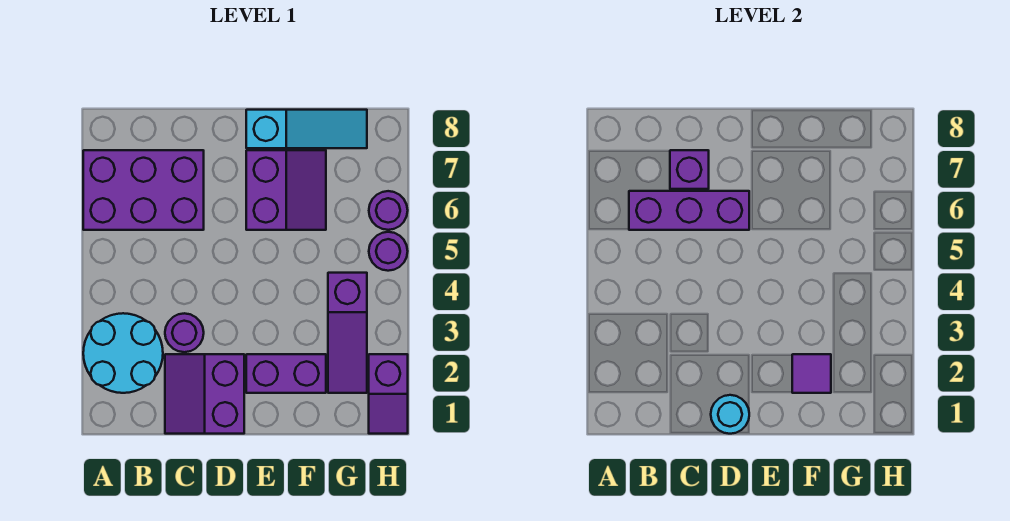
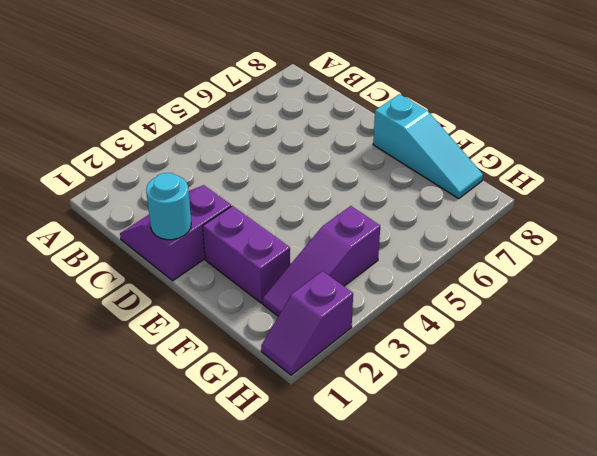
none -> cyan round brick A2:B3 level 1
none -> purple brick A6:C7 level 1
none -> purple round brick C3 level 1

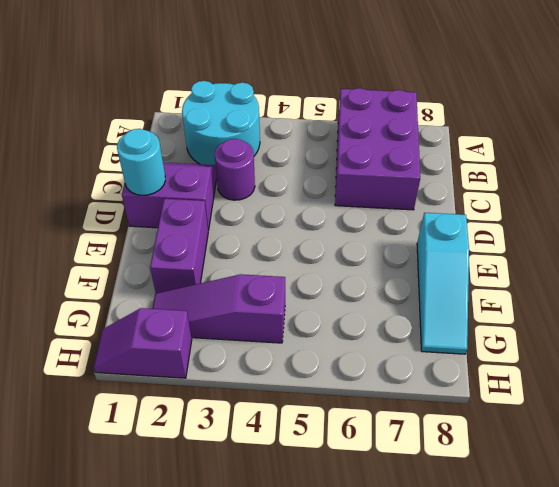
none -> purple slope E6:F7 level 1 top E
none -> purple round brick H5 level 1
none -> purple round brick H6 level 1

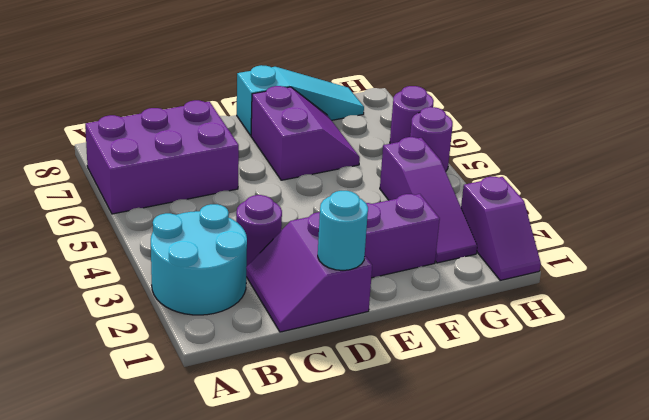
none -> purple brick B6:D6 level 2
none -> purple brick C7 level 2
none -> purple tile F2 level 2

